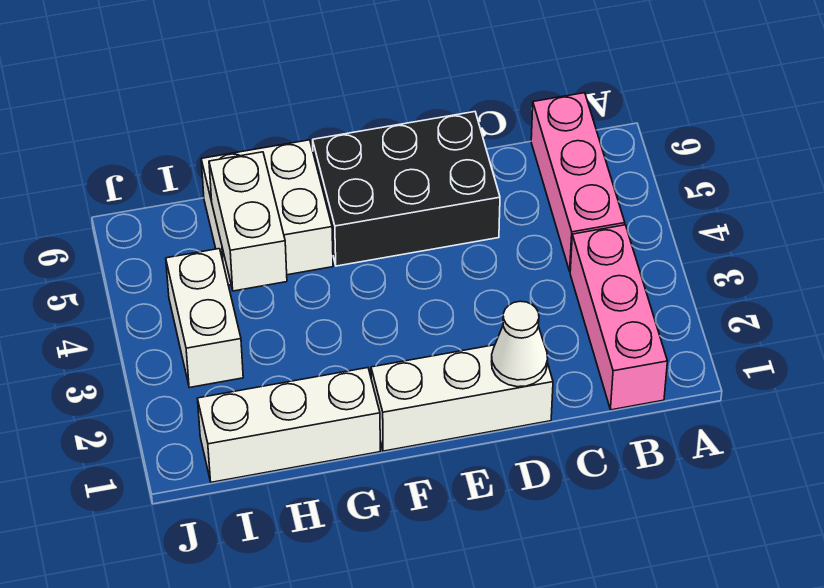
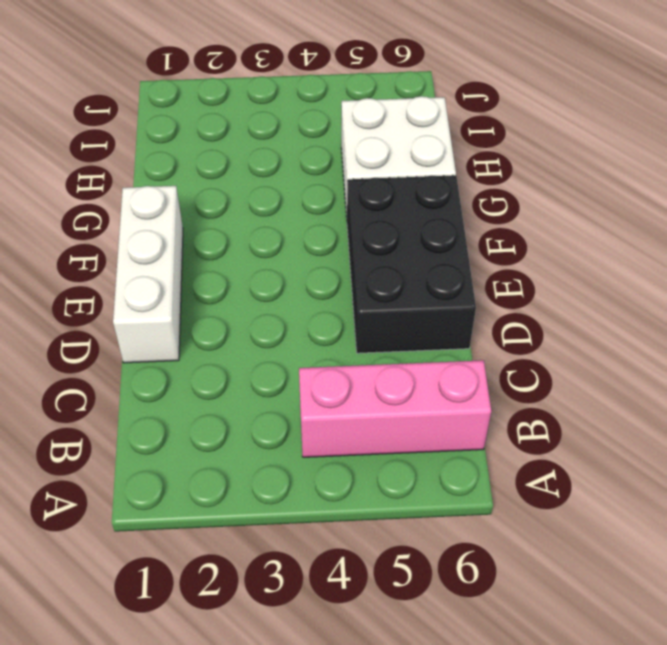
none -> pink brick B1:B3 level 1
none -> white brick G1:I1 level 1

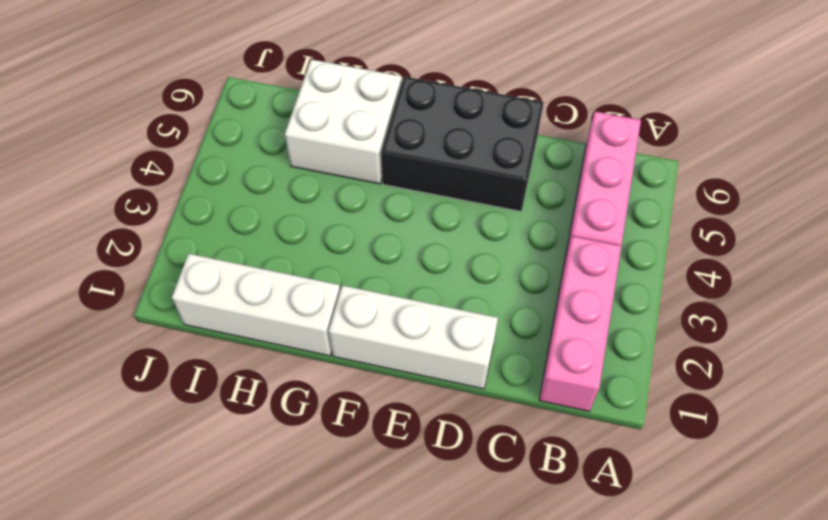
none -> white brick I3:I4 level 1
none -> white cone D1 level 2

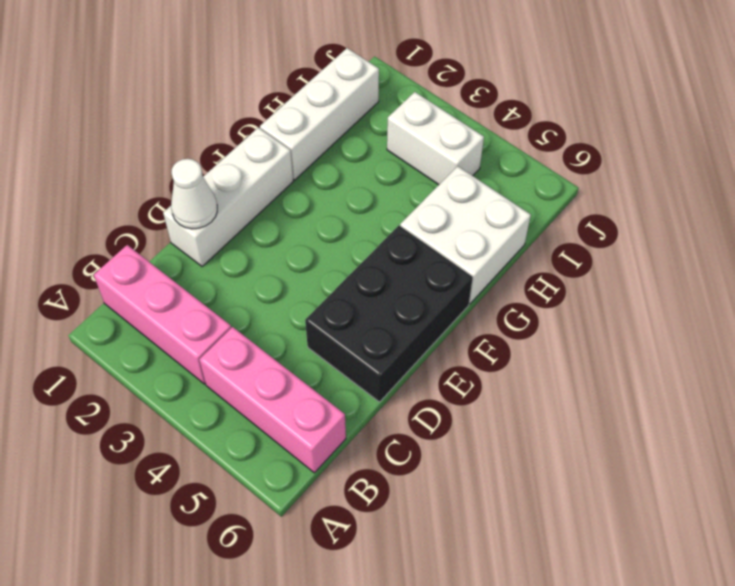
none -> white brick H4:H5 level 2

